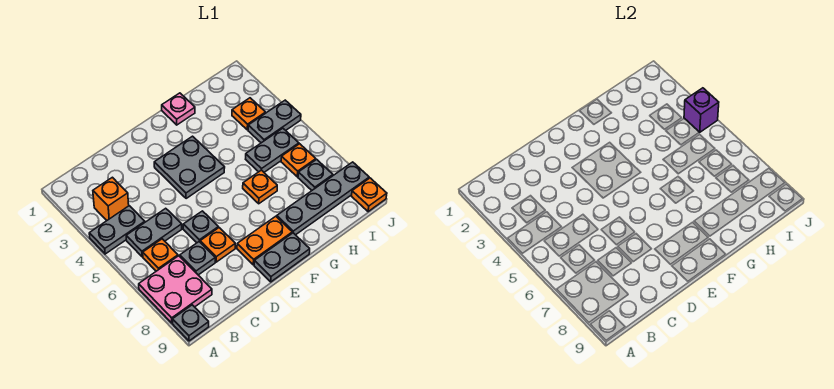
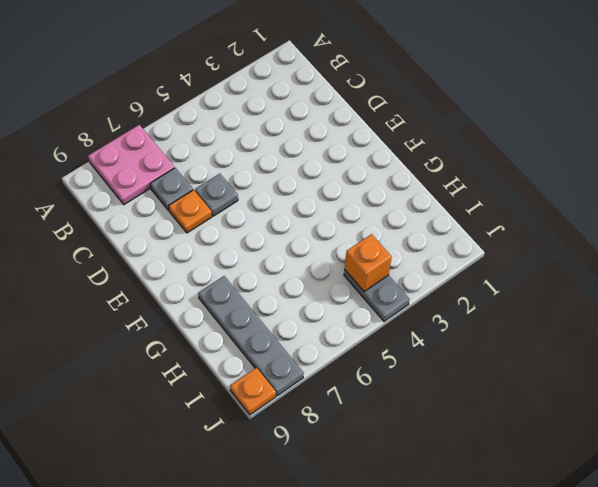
orange brick I4 level 2 -> orange brick B3 level 1
none -> grey plate A4:B4 level 1
none -> grey plate A9 level 1
none -> grey plate B5:C5 level 1

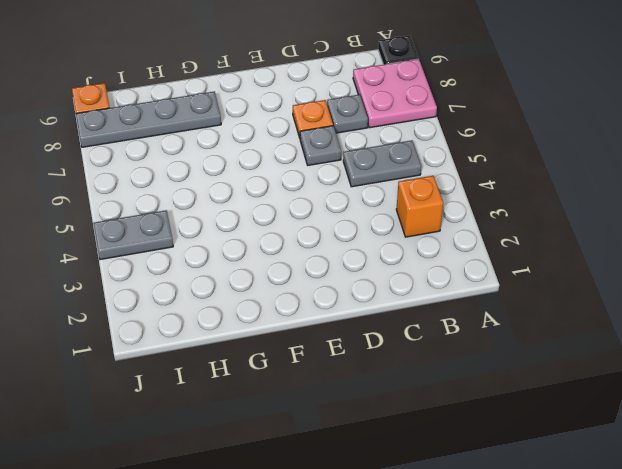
black plate A9 level 1 -> grey plate A9 level 1
none -> grey plate A4:B4 level 1
none -> orange plate B6 level 1
none -> grey plate E3:F4 level 1

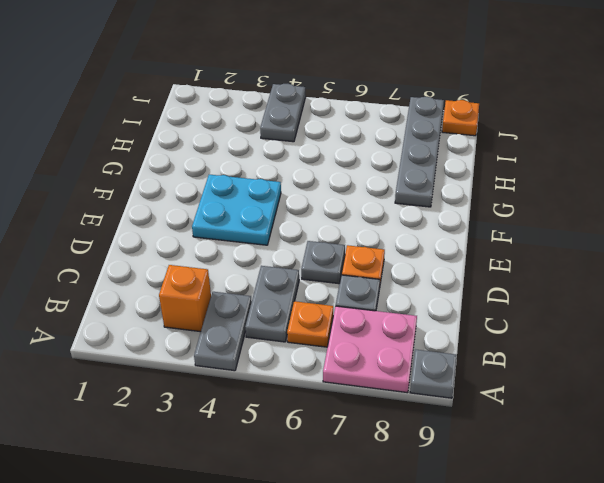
cyan plate E3:F4 level 1 -> grey plate E3:F4 level 1
none -> orange plate E8:F8 level 1
none -> grey plate E9:F9 level 1
none -> pink plate G1 level 1

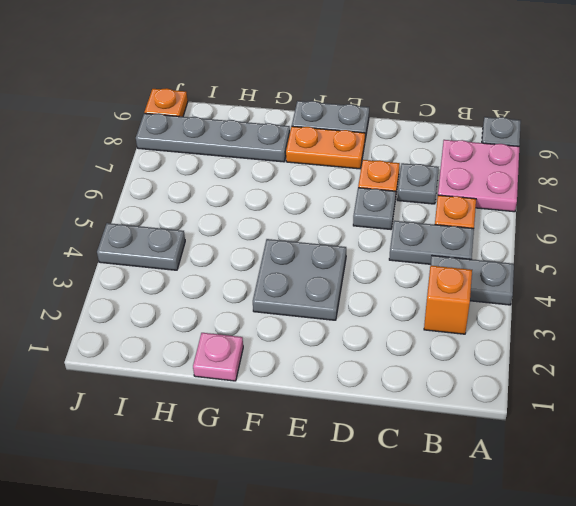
none -> orange plate G6 level 1
none -> grey plate H5:I5 level 1
none -> orange plate I3 level 1

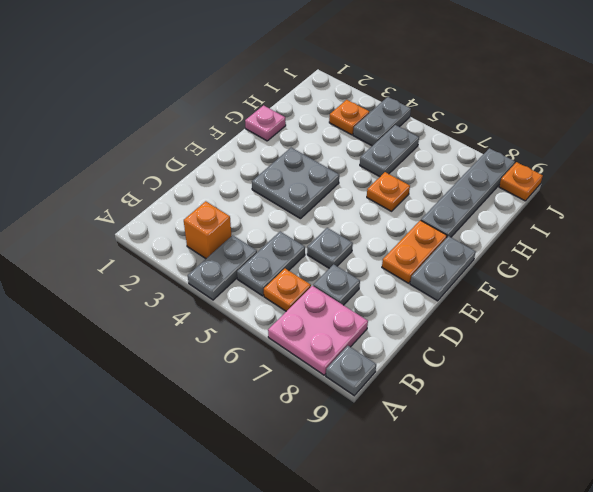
none -> orange plate D7 level 1
none -> orange plate I6 level 1
none -> grey plate I7 level 1

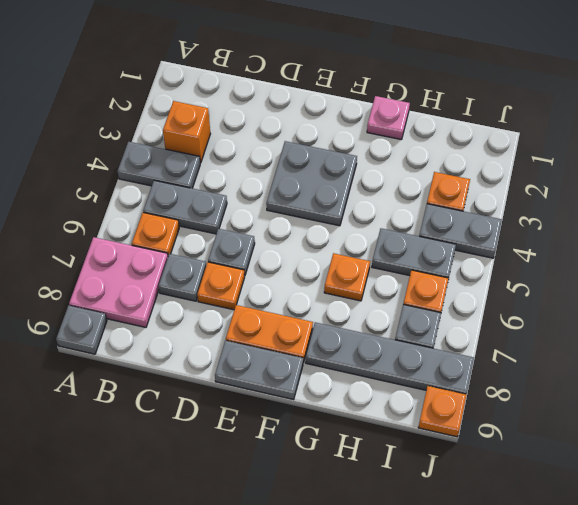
none -> purple brick J4 level 2

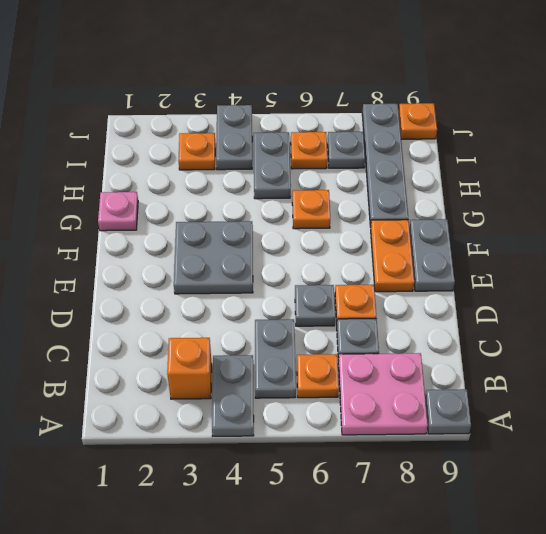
none -> purple brick J4 level 2

